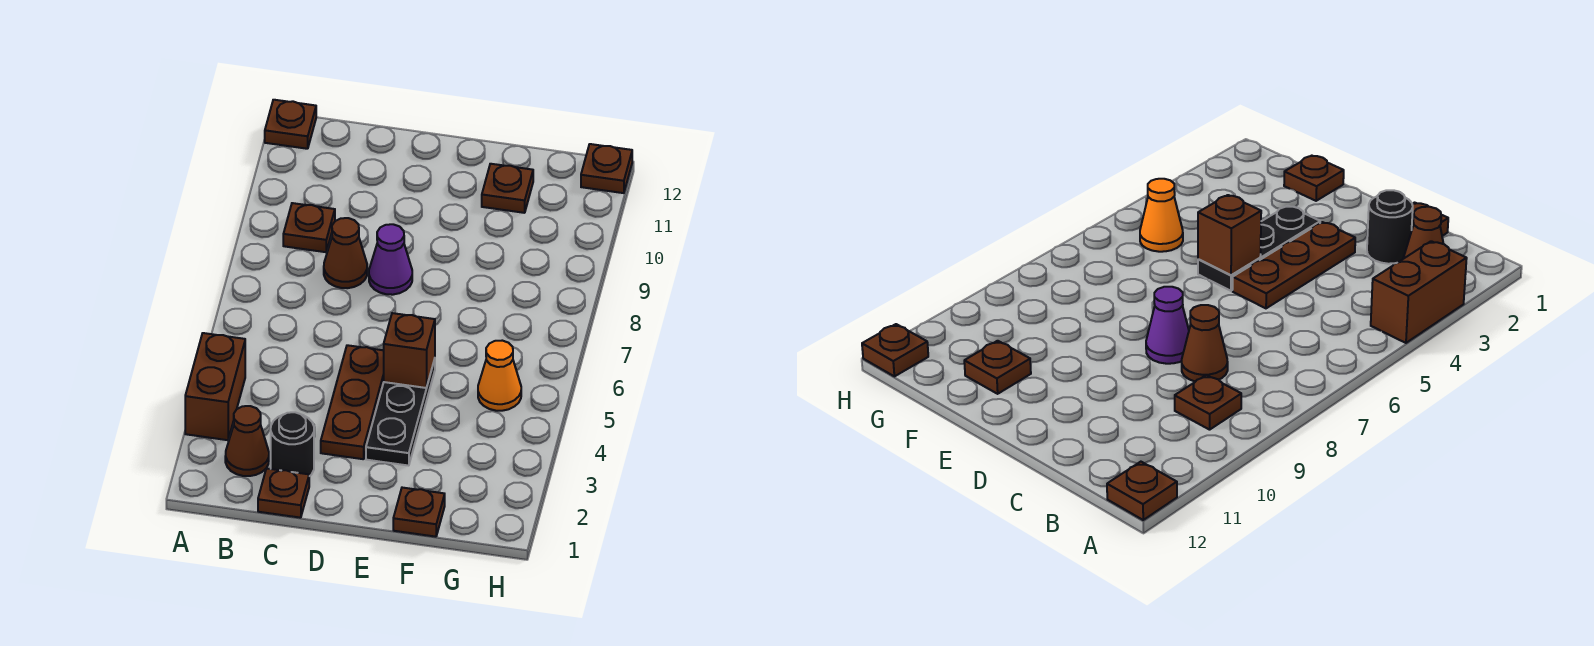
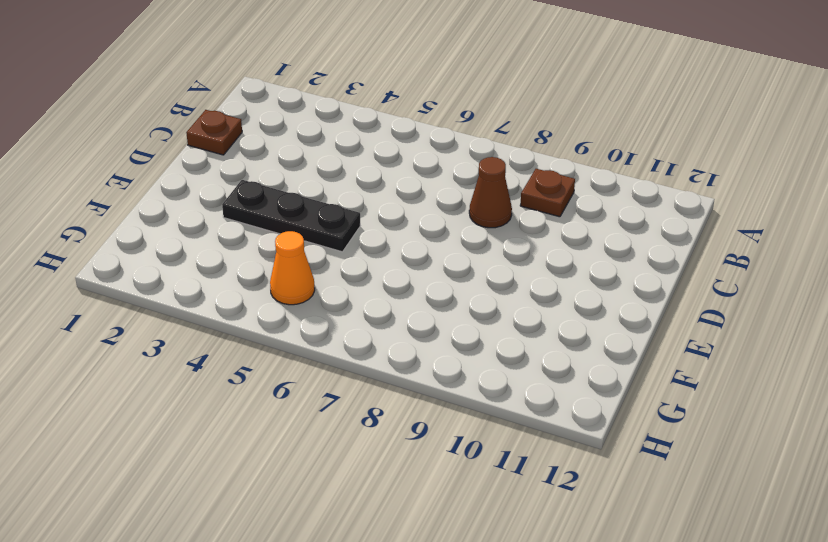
none -> brown brick A3:A4 level 1
none -> brown plate A12 level 1
none -> brown cone B2 level 1

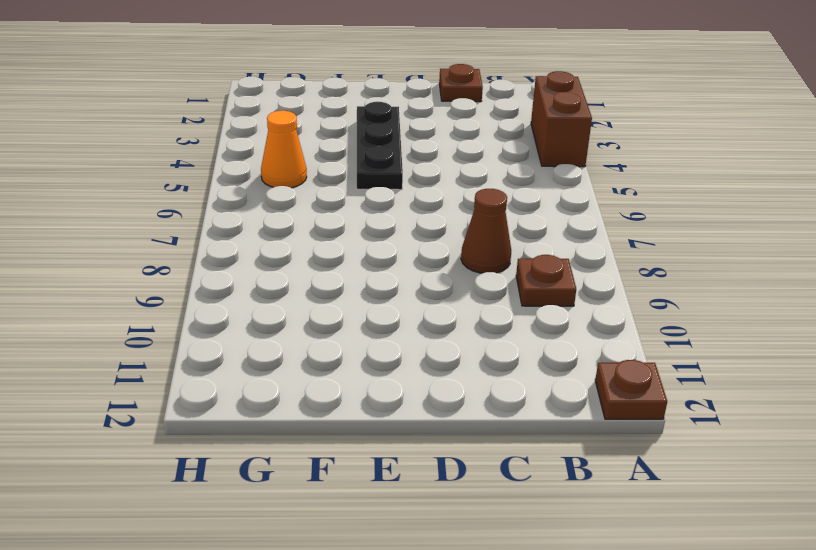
none -> brown cone B2 level 1
none -> black round brick C2 level 1
none -> brown plate D3:D5 level 1

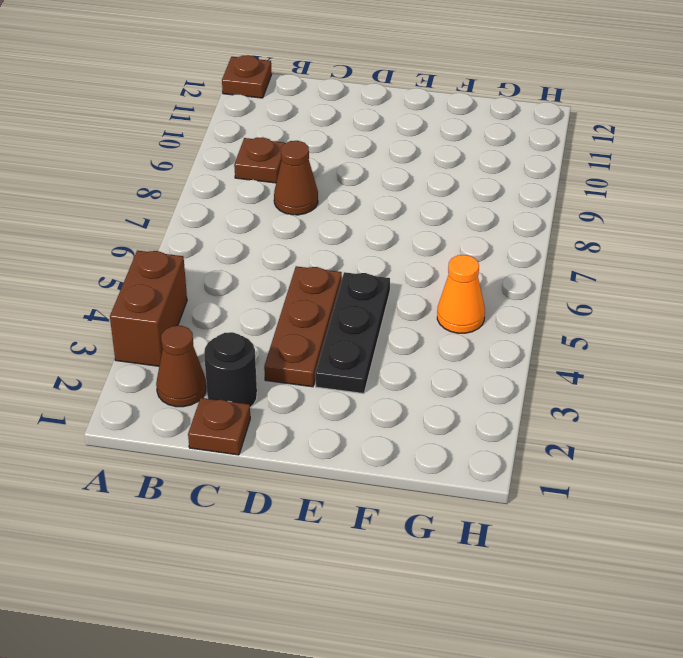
none -> purple cone D8 level 1
none -> brown plate F1 level 1
none -> brown plate F11 level 1

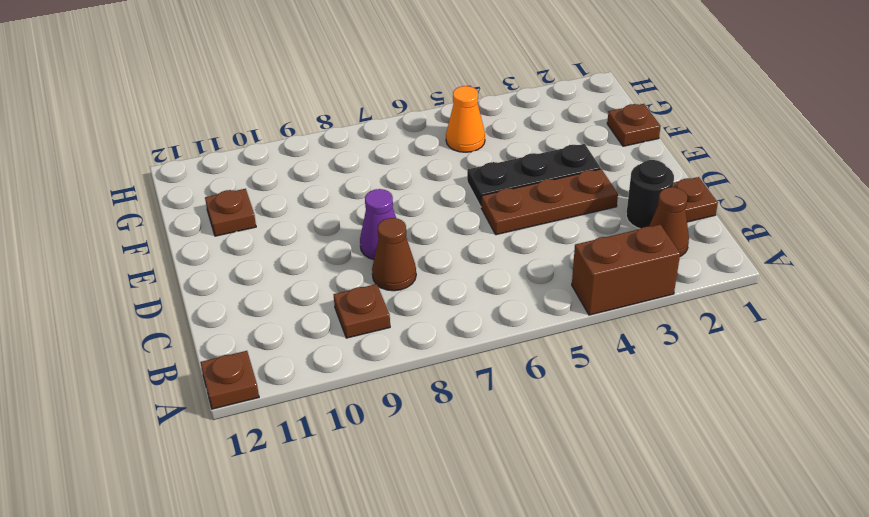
none -> brown plate H12 level 1
none -> brown brick E5 level 2

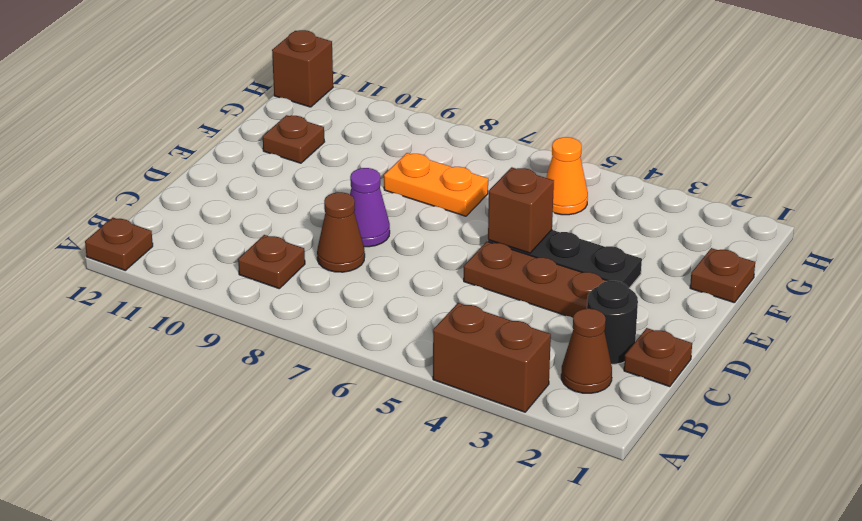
orange plate F7:F8 level 1 -> none
brown brick H12 level 1 -> brown plate H12 level 1

